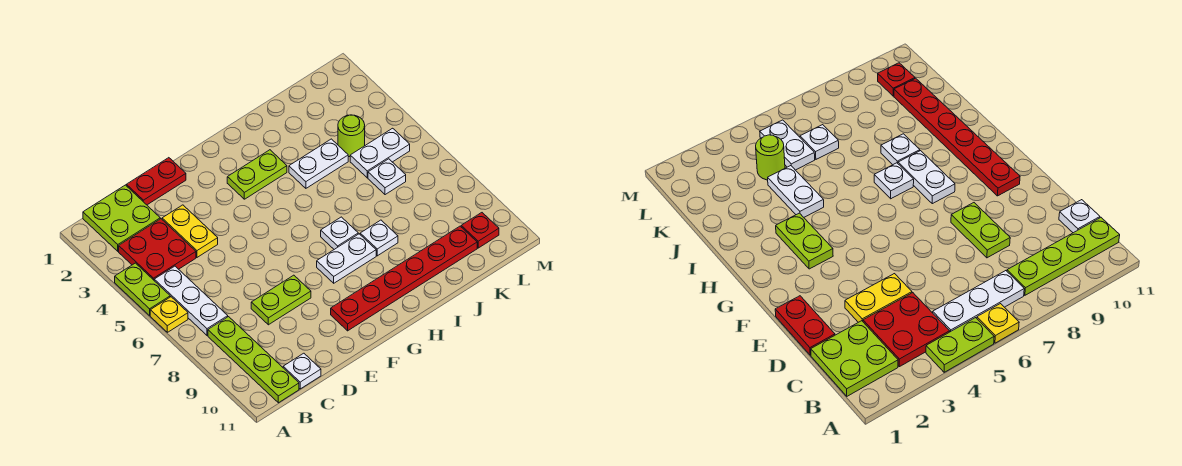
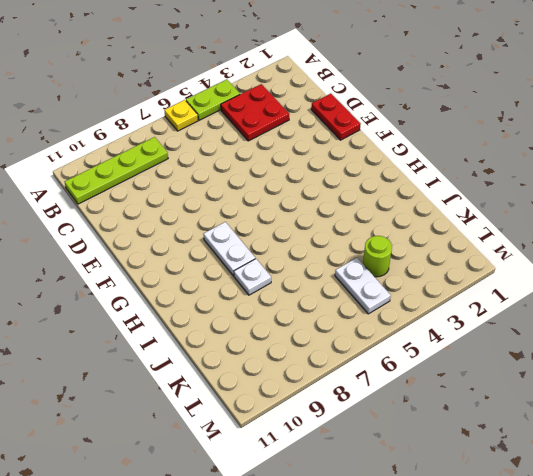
none -> lime plate B1:C2 level 1
none -> white plate B5:B7 level 1
none -> white plate C11 level 1

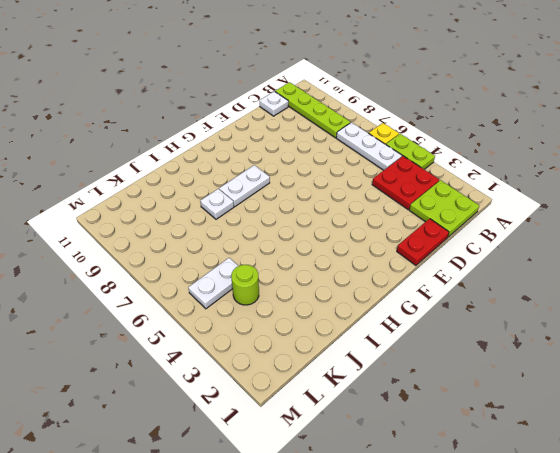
none -> yellow plate D3:D4 level 1
none -> lime plate D8:E8 level 1
none -> red plate F10:K10 level 1

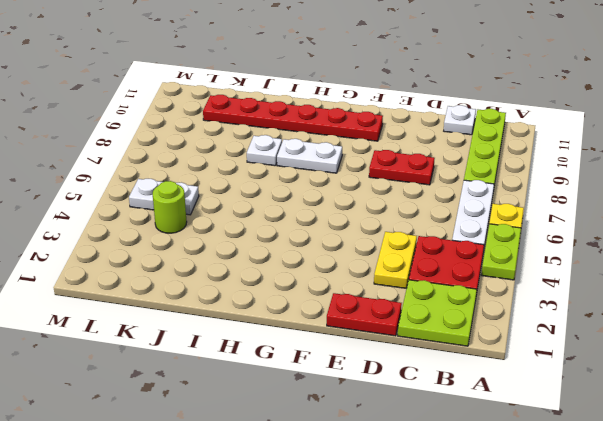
red plate D8:E8 level 1 -> lime plate D8:E8 level 1
none -> lime plate G3:H3 level 1
none -> white plate H7 level 1
none -> white plate I4:J4 level 1

